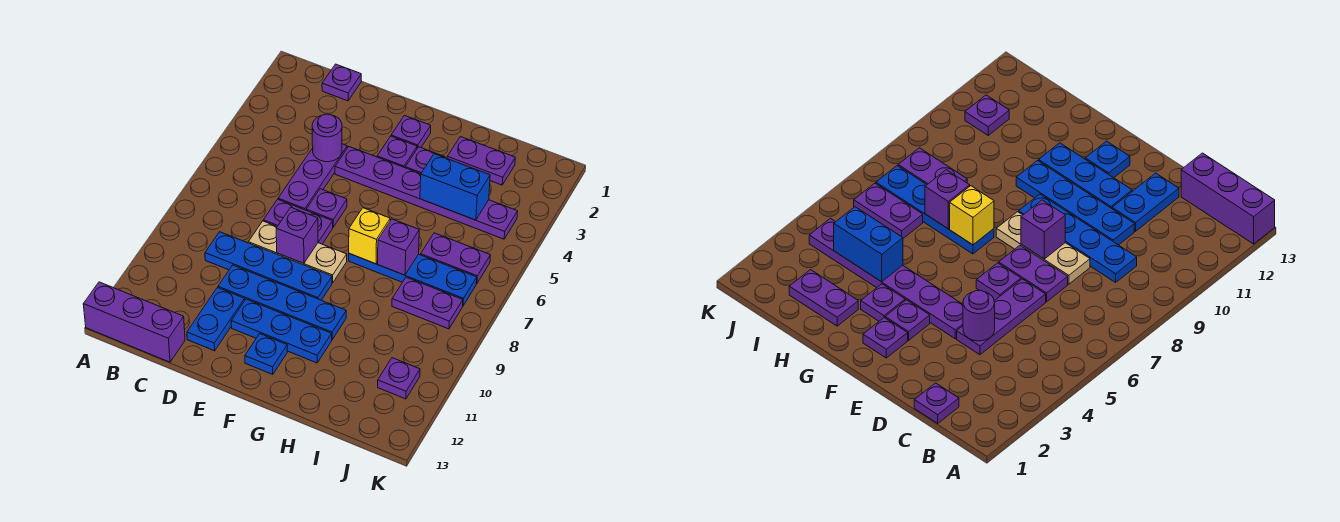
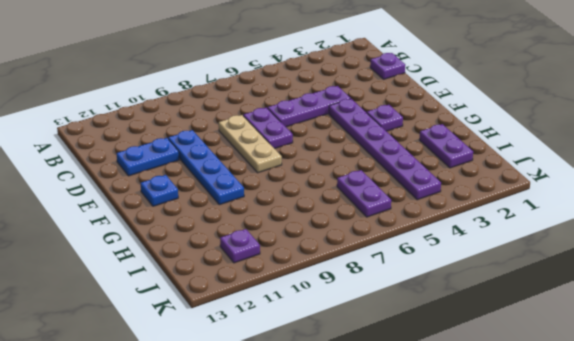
none -> purple brick A13:C13 level 1
none -> blue plate C9:F9 level 1
none -> purple plate E6 level 1

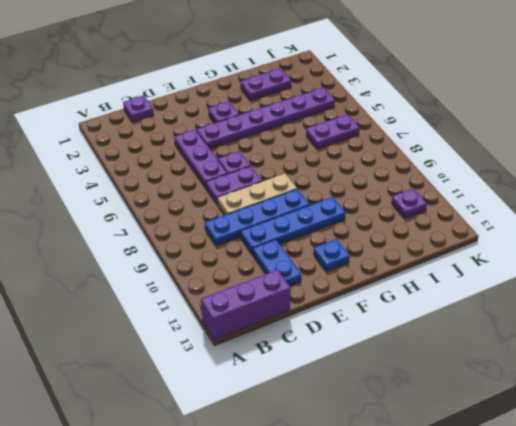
none -> blue plate E11:G11 level 1
none -> purple plate F2 level 1
none -> purple plate G3 level 1

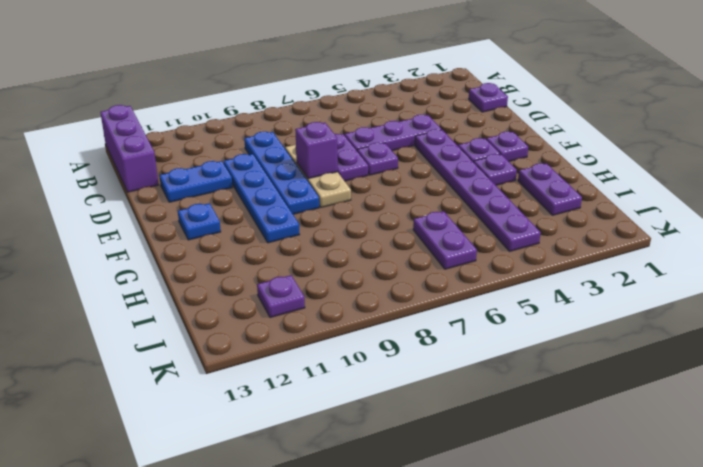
none -> blue plate E11:G11 level 1
none -> blue plate G7:J7 level 1
none -> purple plate I8:J8 level 1

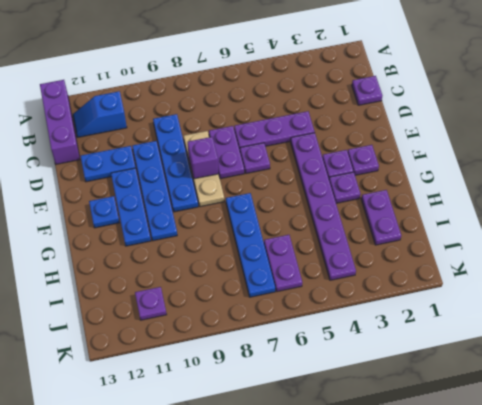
blue slope B11:B12 level 1 top 11 -> none
none -> purple plate I8:J8 level 1
none -> purple round brick D4 level 2
none -> yellow brick G7 level 2

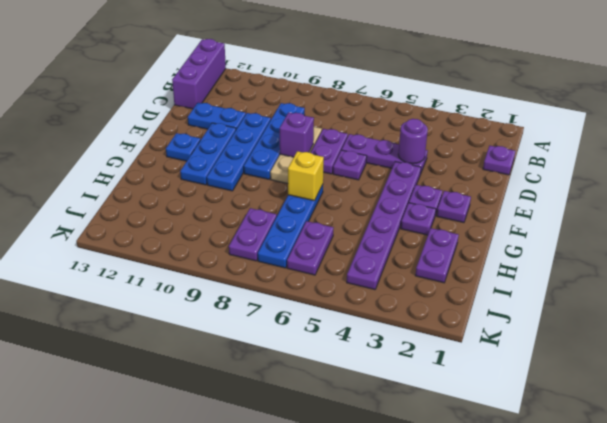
none -> purple plate J11 level 1
none -> blue brick H4:I4 level 2
none -> purple brick H7 level 2

